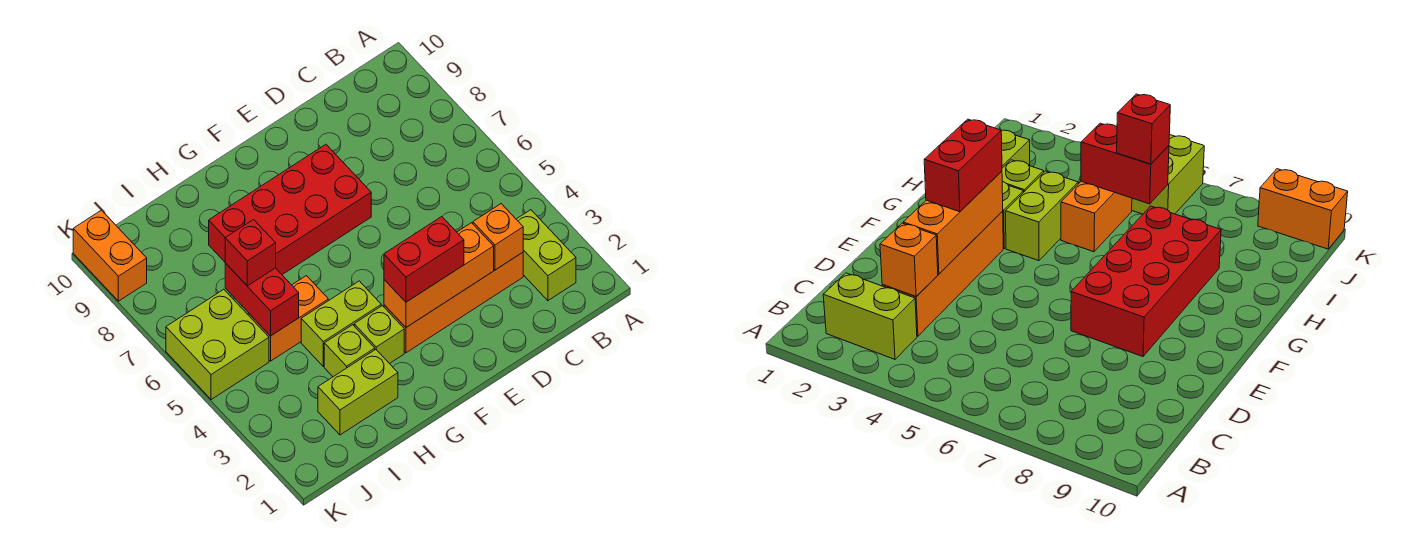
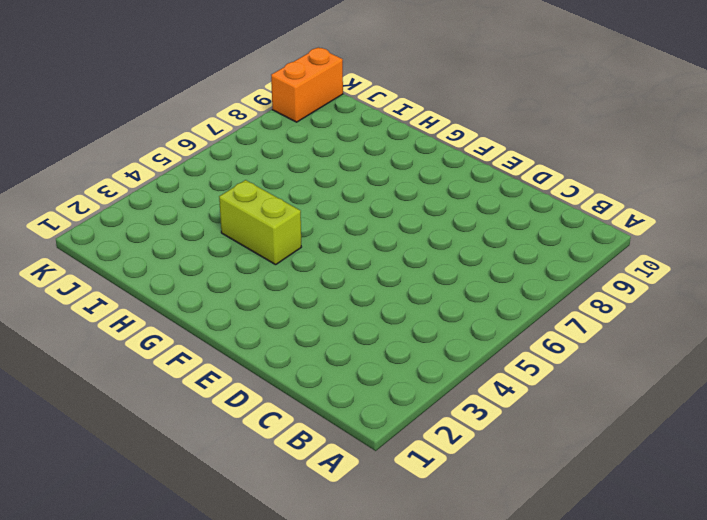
none -> lime brick B2:B3 level 1
none -> orange brick C3:F3 level 1
none -> red brick E7:H8 level 1

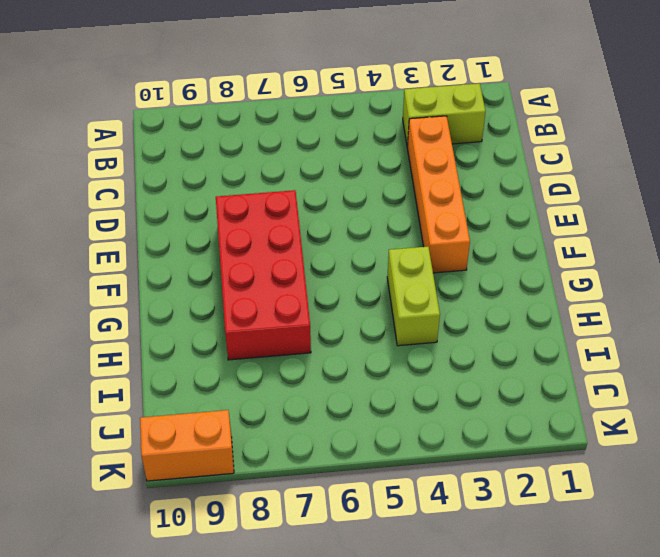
none -> lime brick G3 level 1
none -> lime brick H2:I2 level 1
none -> lime brick H3 level 1

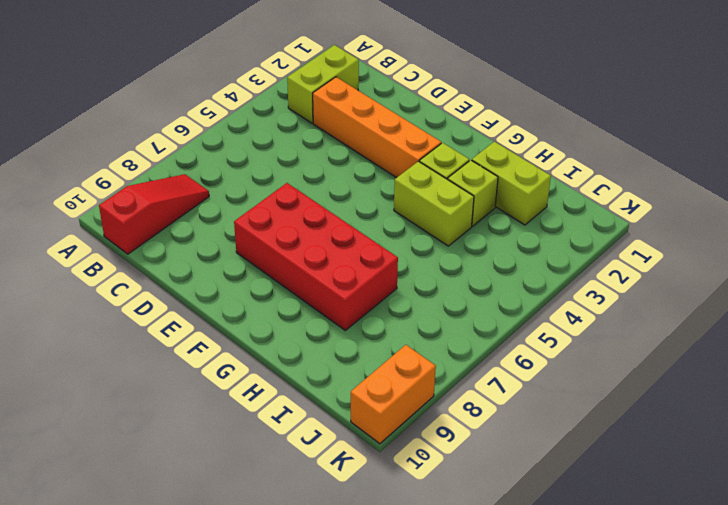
red slope B8:B10 level 1 top 10 -> none
none -> orange brick H5:I5 level 1
none -> lime brick J5:K6 level 1
none -> orange brick C3 level 2

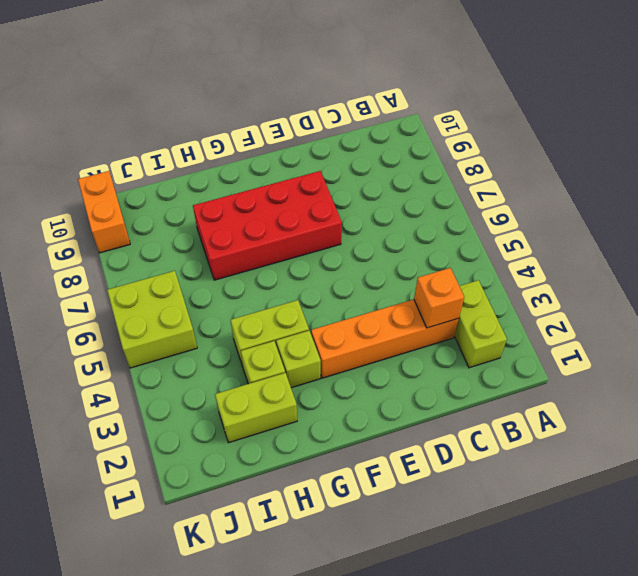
none -> orange brick H5:I5 level 1
none -> orange brick D3:F3 level 2
none -> red brick I5:I6 level 2

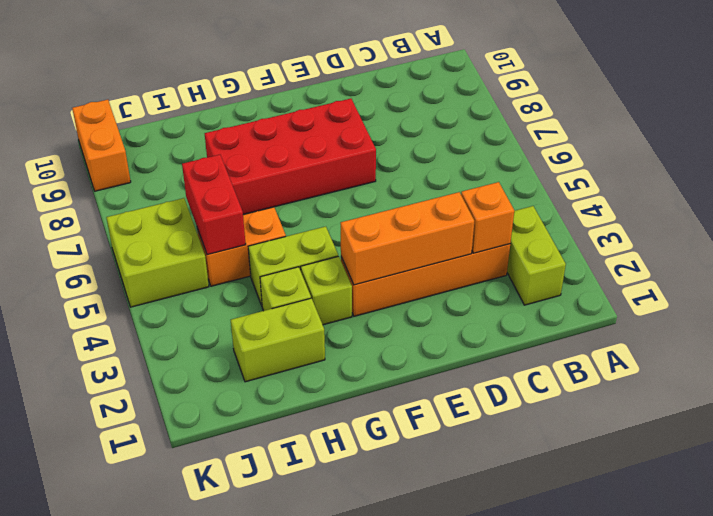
none -> red brick E3:F3 level 3
none -> red brick I6 level 3

